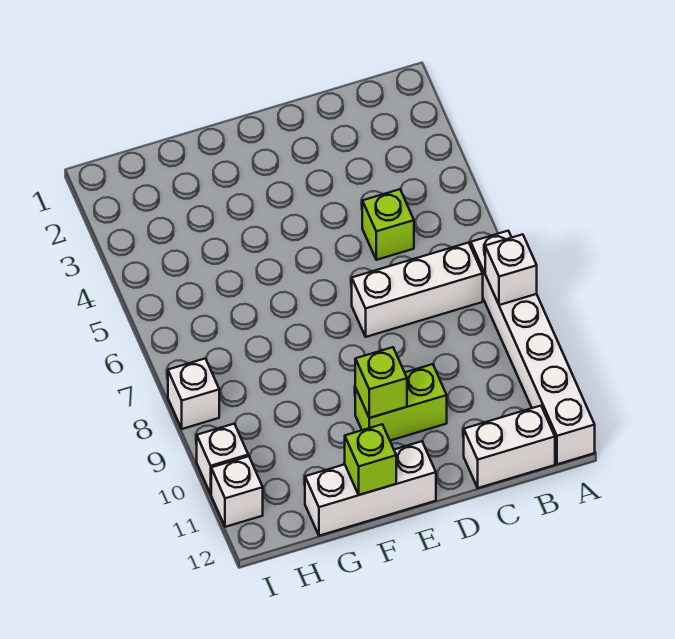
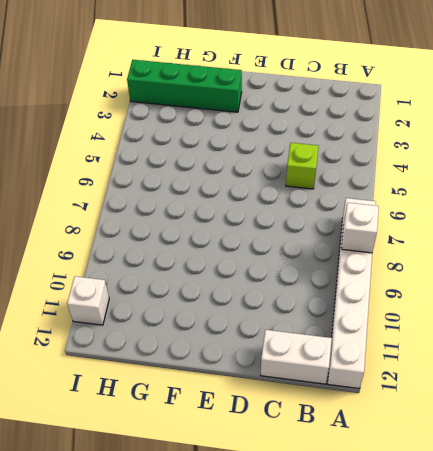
green brick F2:I2 level 1 -> none
none -> white brick B7:D7 level 1
none -> lime brick D10:E10 level 1
none -> white brick E12:G12 level 1

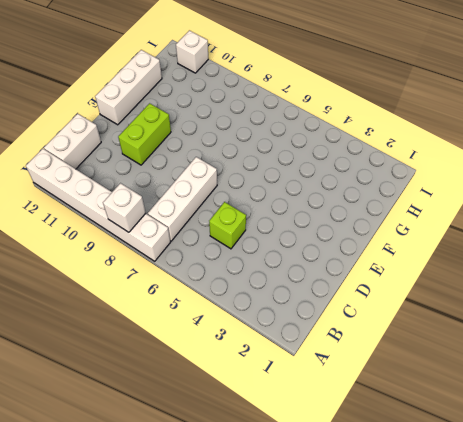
none -> white brick I8 level 1
none -> white brick I10 level 1
none -> lime brick E10 level 2

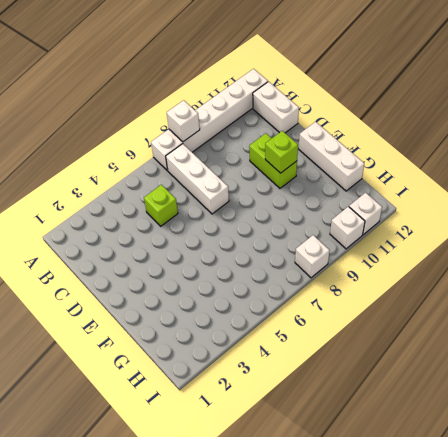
none -> lime brick F12 level 2

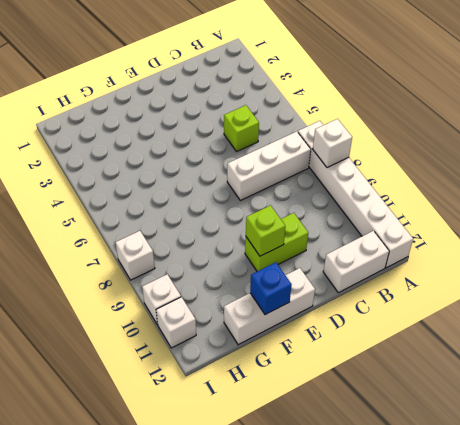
blue brick F12 level 2 -> lime brick F12 level 2

